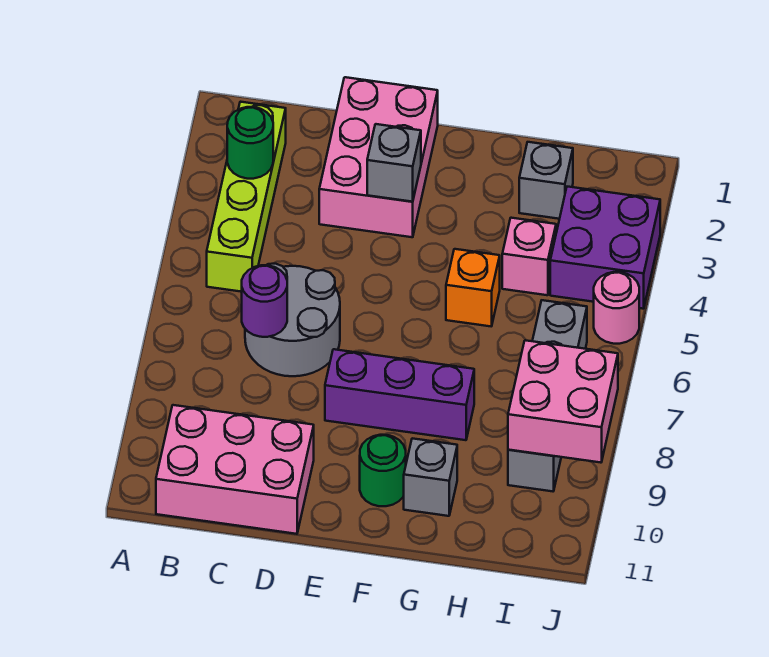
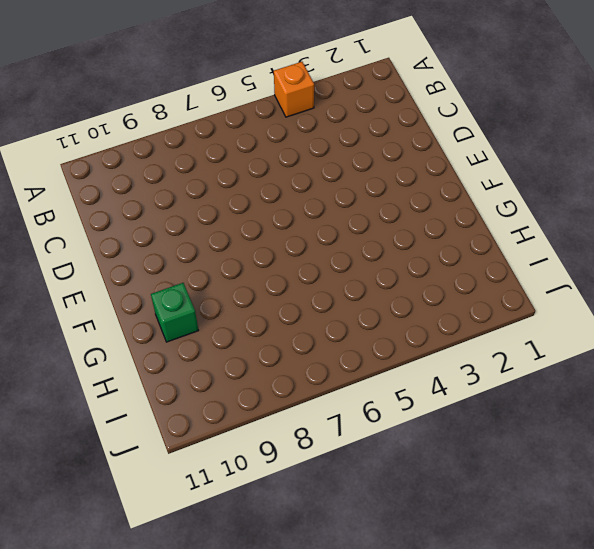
orange brick A4 level 1 -> orange brick G5 level 1
green brick G10 level 1 -> grey brick G10 level 1
none -> lime brick B2:B5 level 1
none -> pink brick B10:D11 level 1
none -> grey round brick C6:D7 level 1

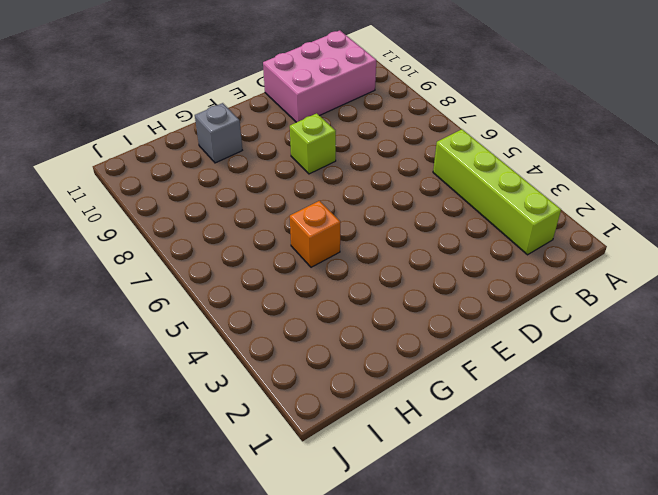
lime brick E8 level 1 -> purple brick E8:G8 level 1
none -> grey round brick C6:D7 level 1
none -> pink brick D1:E3 level 1
none -> green round brick F10 level 1

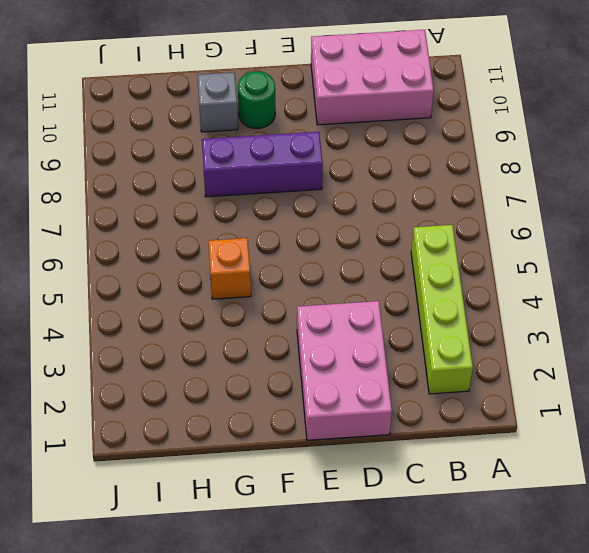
none -> grey round brick C6:D7 level 1
none -> grey brick H2 level 1
none -> pink brick H4 level 1

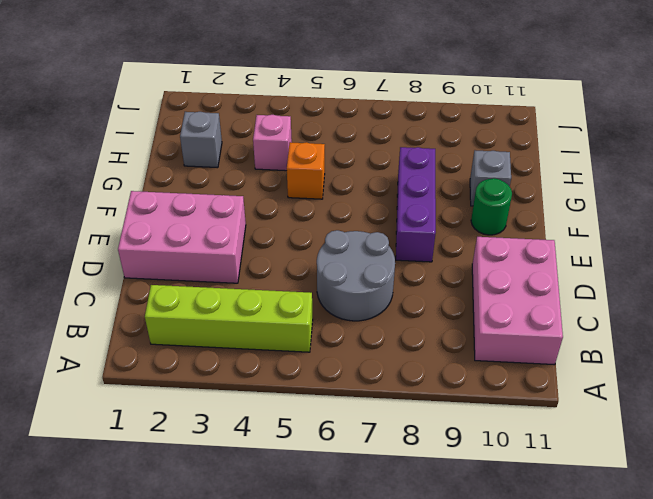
none -> purple brick I3:J4 level 1
none -> grey brick I6:I9 level 1
none -> pink round brick J5 level 1

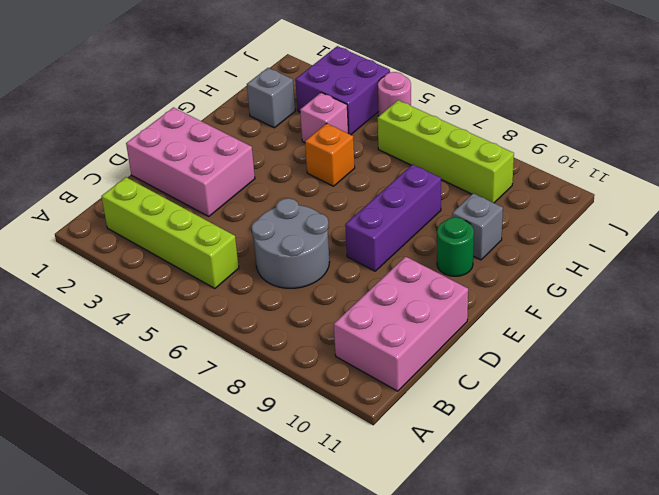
lime brick I6:I9 level 1 -> grey brick I6:I9 level 1
none -> green round brick B3 level 2
none -> purple round brick C7 level 2
none -> grey brick E3 level 2

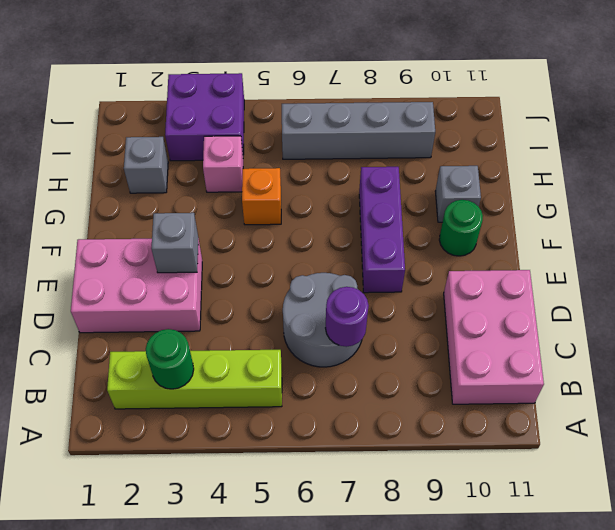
none -> pink round brick J5 level 1
none -> pink brick I8:J9 level 2

